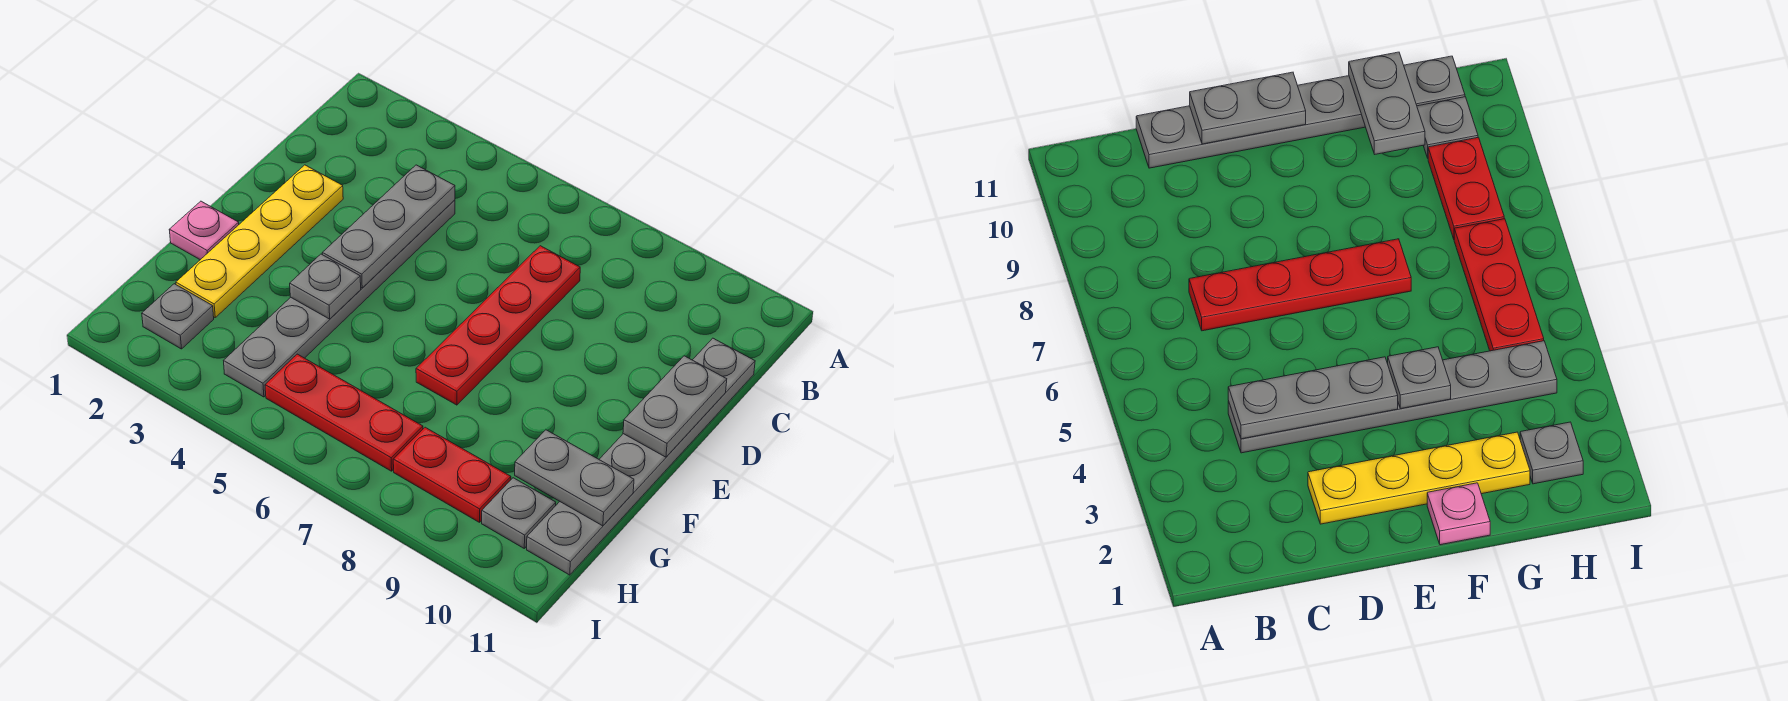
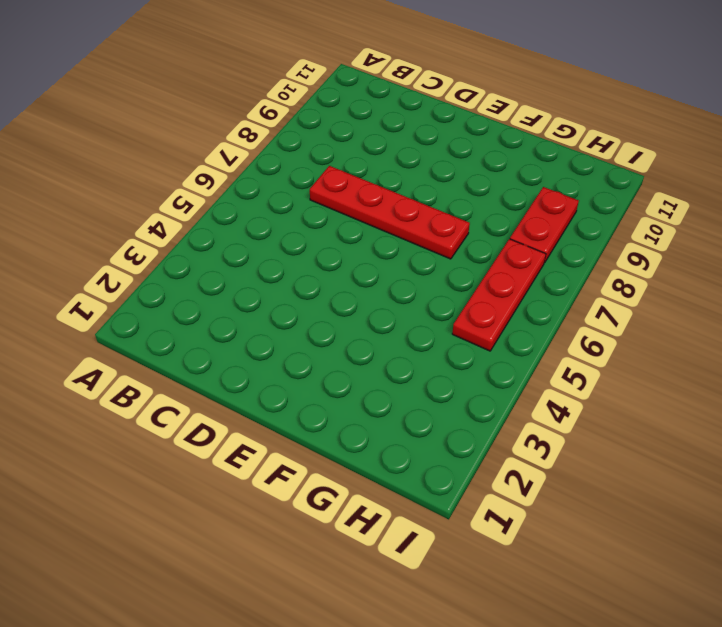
none -> grey plate C4:H4 level 1
none -> grey plate C11:H11 level 1
none -> yellow plate D2:G2 level 1

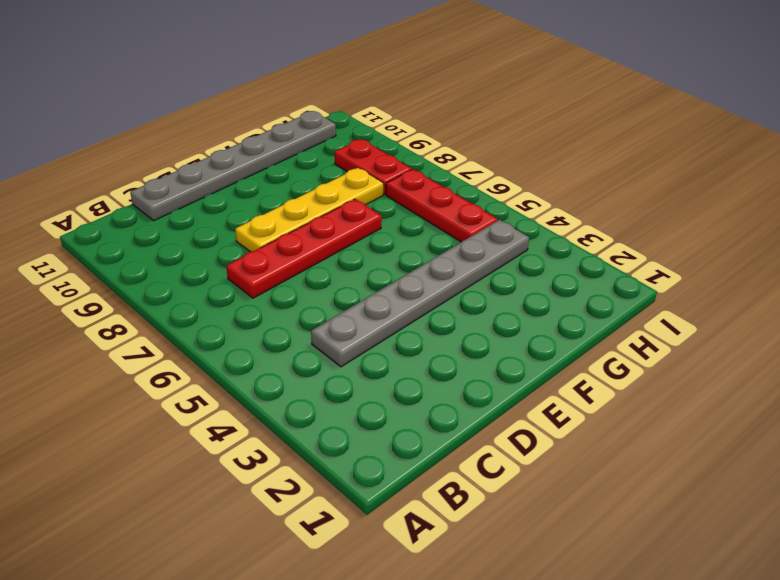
yellow plate D8:G8 level 1 -> yellow plate D2:G2 level 1
none -> pink plate F1 level 1
none -> grey plate H2 level 1
none -> grey plate H10 level 1

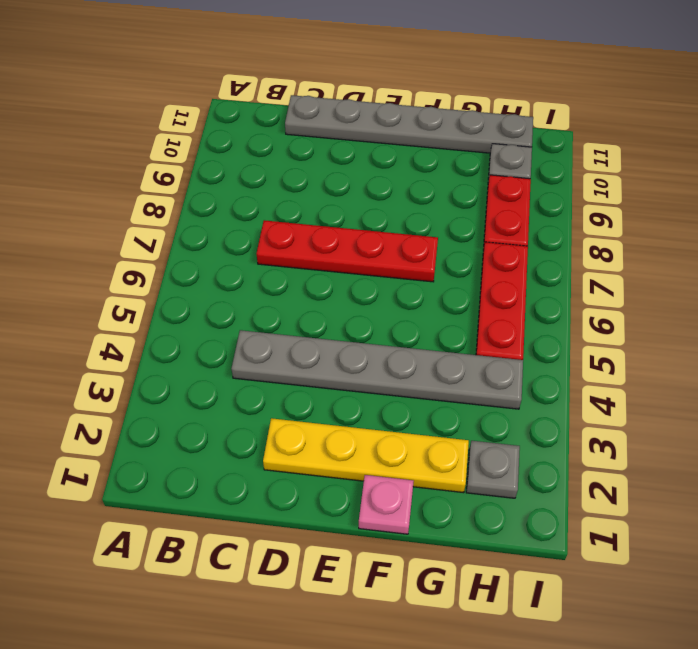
none -> grey plate C4:E4 level 2
none -> grey plate D11:E11 level 2
none -> grey plate F4 level 2

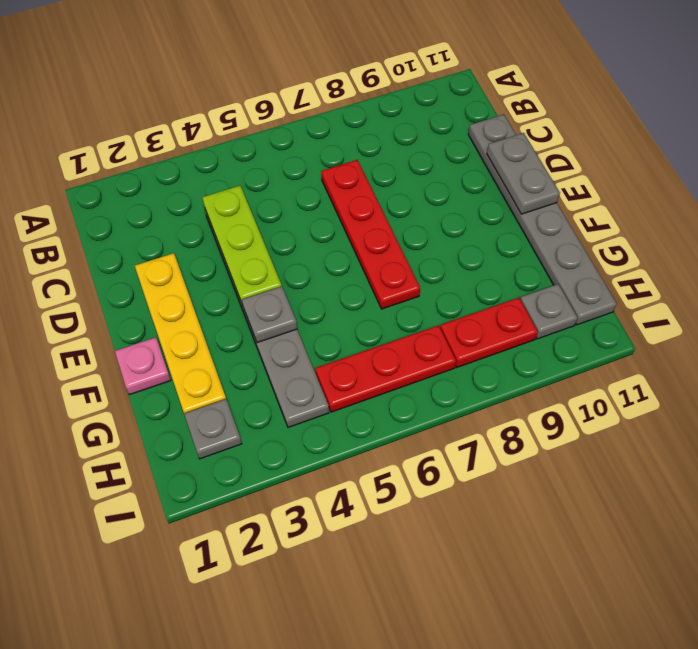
lime plate C4:E4 level 2 -> grey plate C4:E4 level 2
none -> grey plate G10:G11 level 2

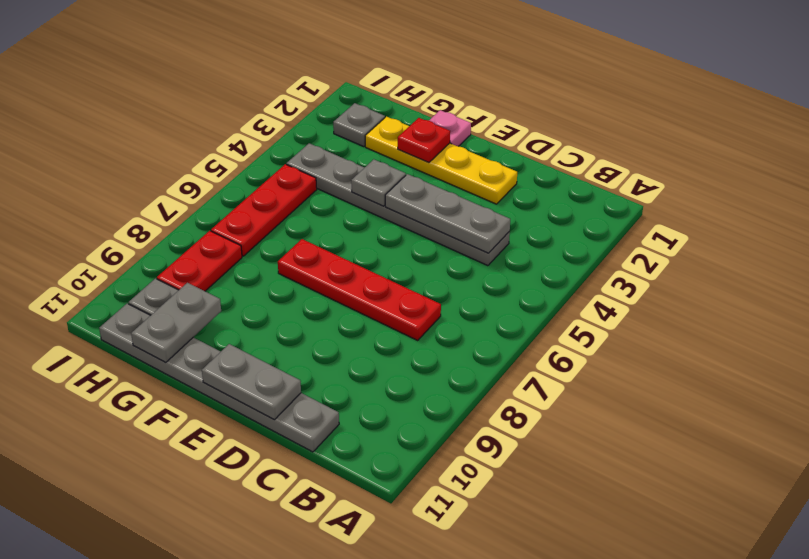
red plate F2 level 2 -> none

